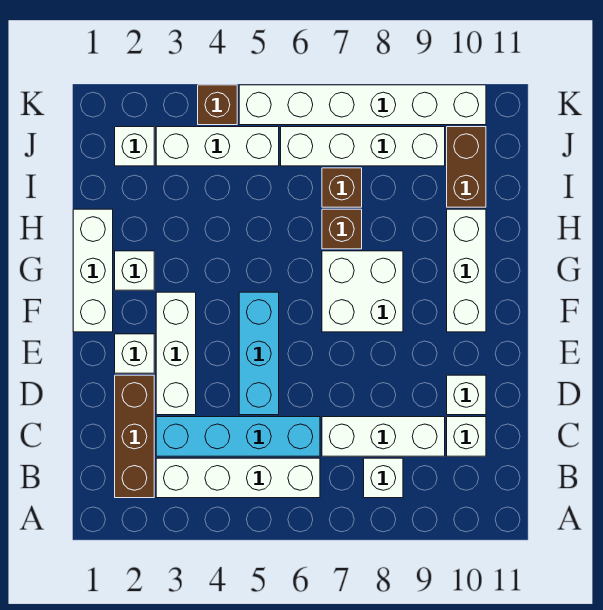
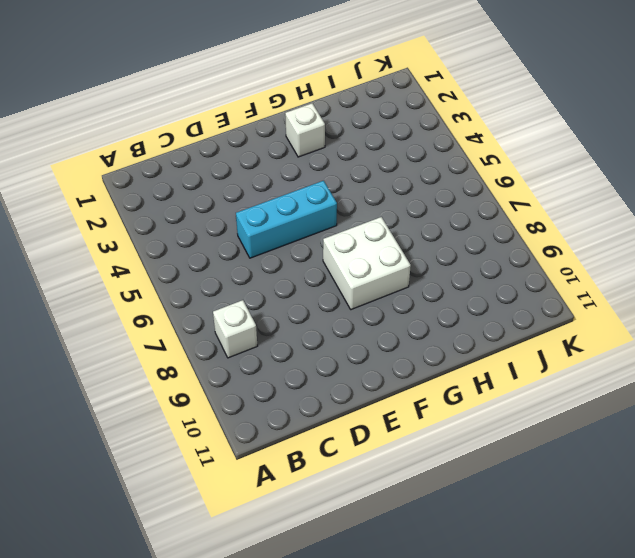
none -> brown brick B2:D2 level 1
none -> white brick B3:B6 level 1
none -> cyan brick C3:C6 level 1

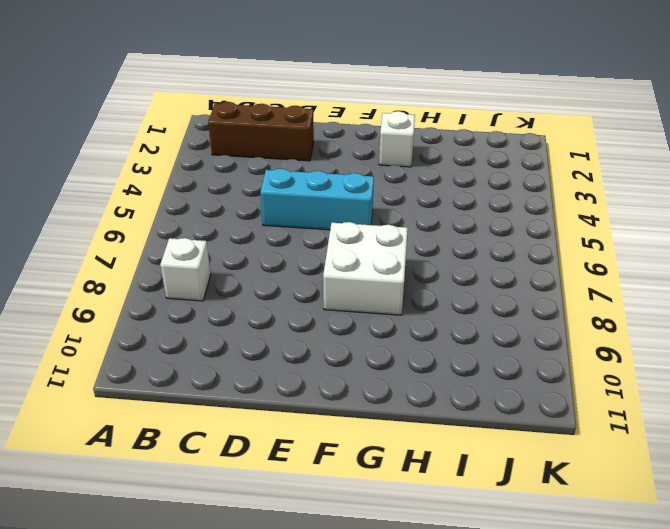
none -> white brick B3:B6 level 1
none -> cyan brick C3:C6 level 1
none -> white brick C7:C9 level 1

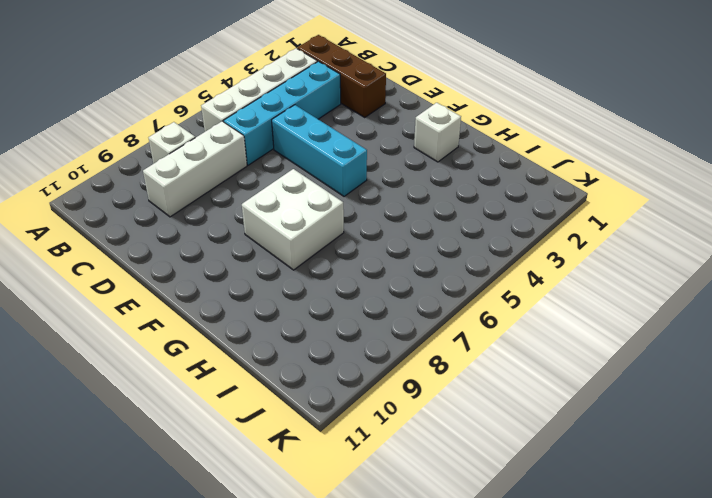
none -> white brick C10 level 1
none -> white brick D3:F3 level 1
none -> white brick D10 level 1

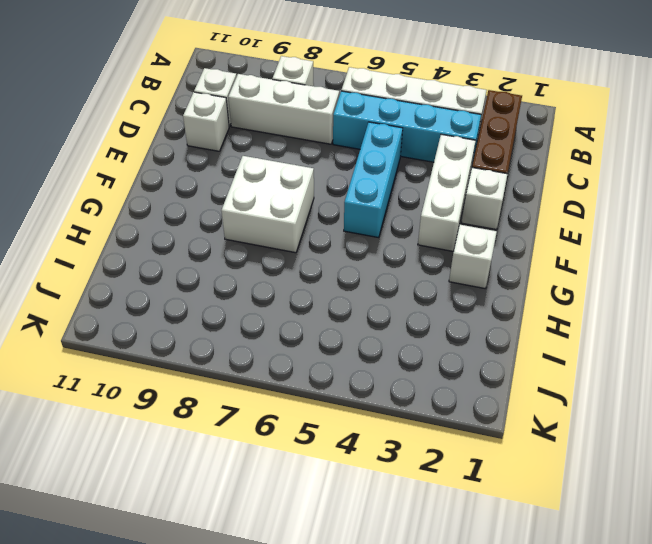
none -> white brick F1:H1 level 1
none -> white brick F10:H10 level 1
none -> brown brick H7 level 1

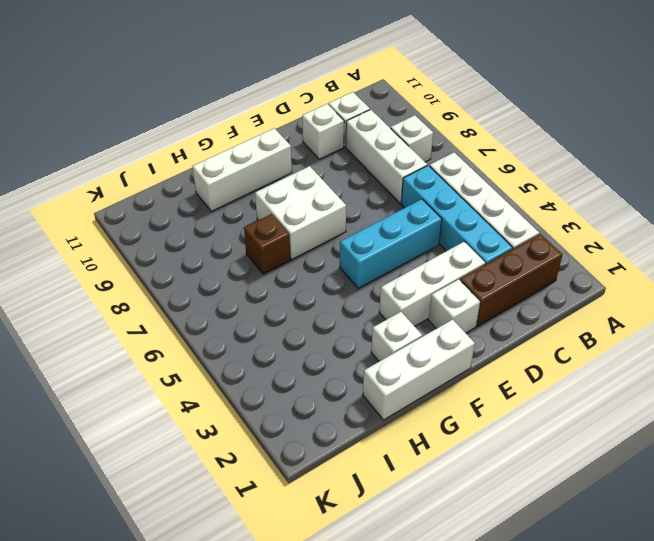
none -> brown brick I7 level 1
none -> brown brick I10:J10 level 1
none -> white brick J2 level 1

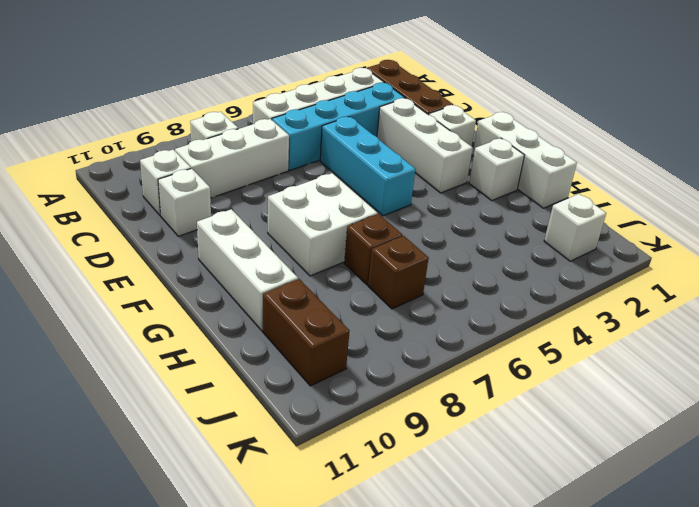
none -> white brick J3:J5 level 1
none -> white brick J6:J9 level 1
none -> brown brick K4 level 1

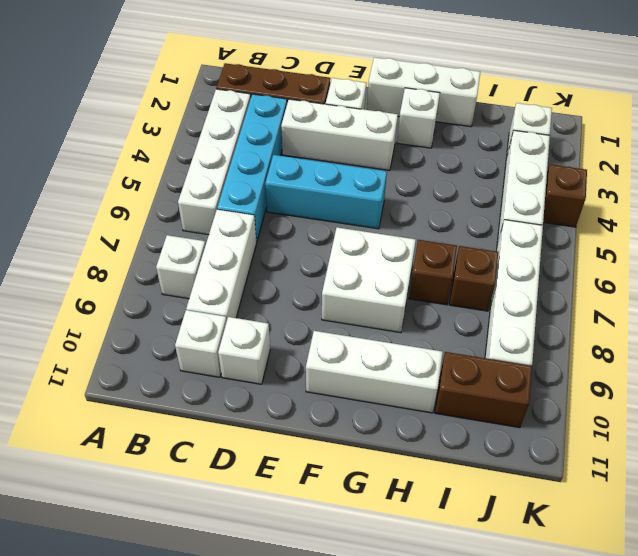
none -> white brick K5:K10 level 1

